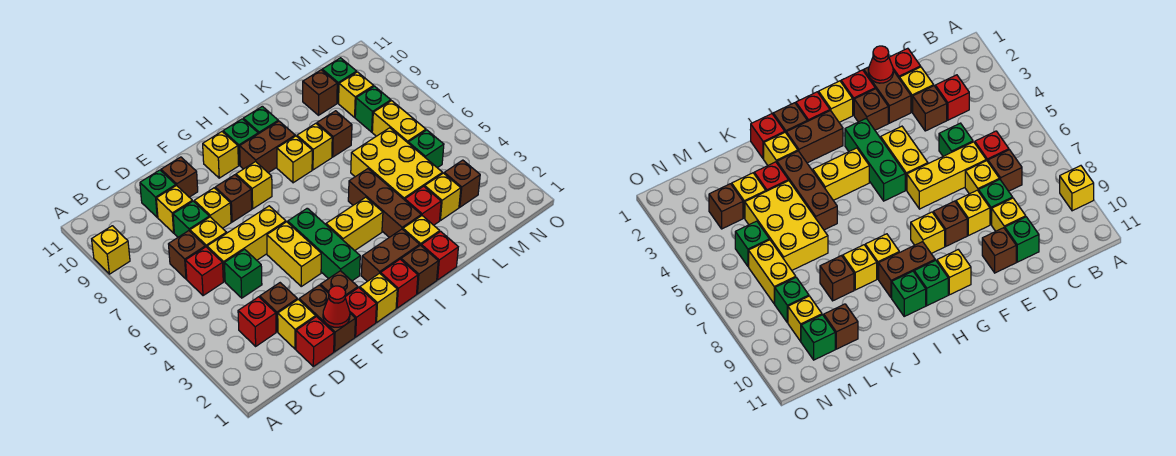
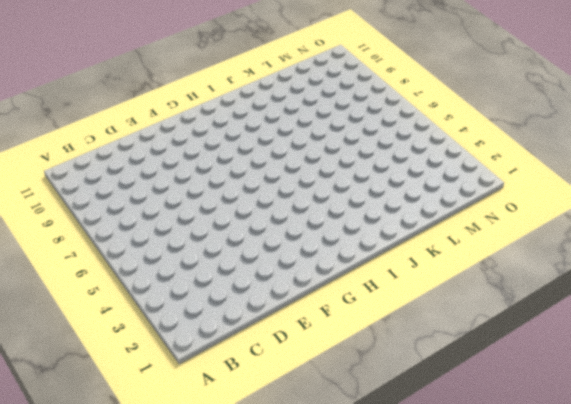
none -> yellow brick A9 level 1
none -> red brick C3 level 1
none -> red brick C6 level 1
none -> brown brick C7 level 1

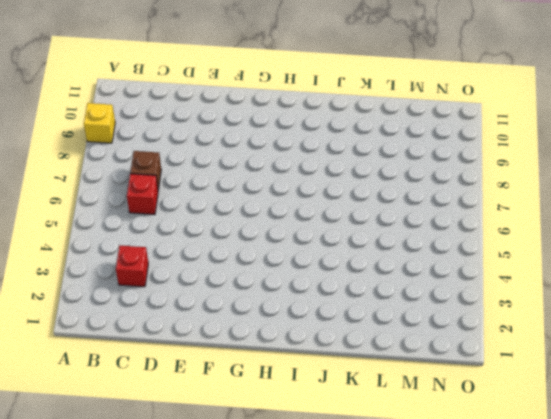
none -> red brick D1 level 1
none -> yellow brick D2 level 1
none -> brown brick D3 level 1
none -> green brick D5 level 1

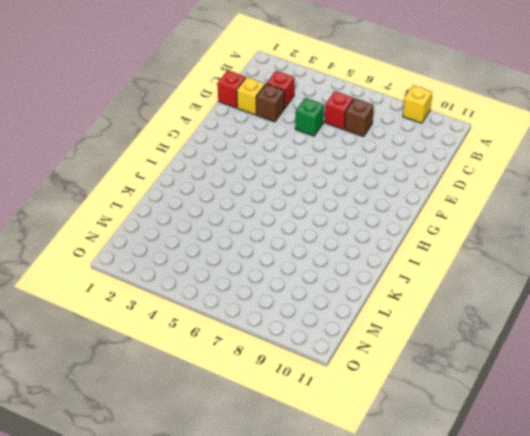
none -> yellow brick D6:F6 level 1
none -> yellow brick D7 level 1
none -> green brick D8 level 1
none -> yellow brick D9 level 1

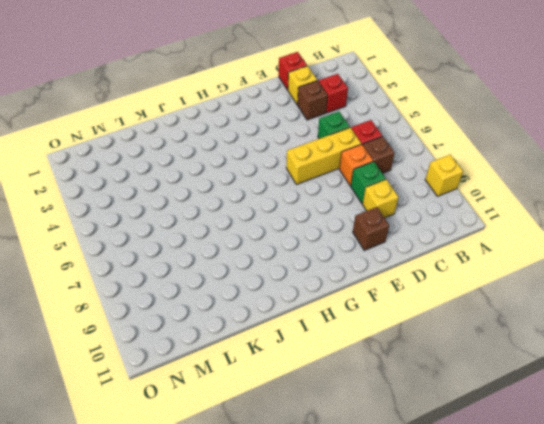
orange brick D7 level 1 -> yellow brick D7 level 1
none -> green brick D10 level 1
none -> brown brick E1:E2 level 1
none -> yellow brick E8 level 1
none -> red brick F1 level 1

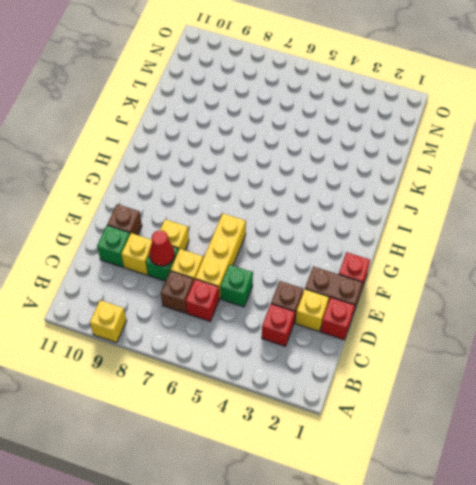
red cone D8 level 2 -> red cone E1 level 2
none -> brown brick F2 level 1
none -> yellow brick F4:F5 level 1
none -> brown brick F8 level 1
none -> yellow brick G1 level 1

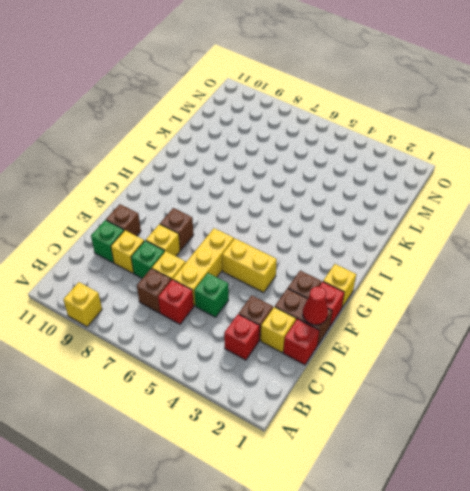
none -> green brick G3:G5 level 1
none -> yellow brick G8 level 1
none -> yellow brick G10 level 1
none -> red brick H1 level 1

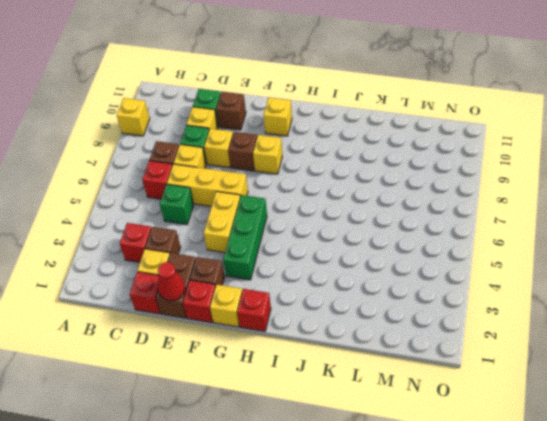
none -> brown brick H2:I2 level 1
none -> yellow brick H4:I4 level 1
none -> brown brick H9:I9 level 1
none -> green brick H10 level 1

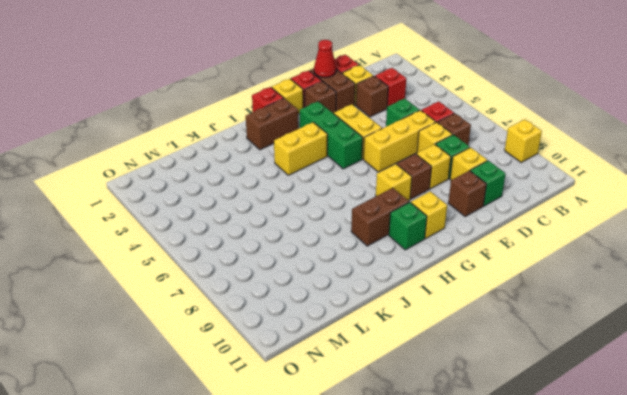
none -> brown brick I1 level 1
none -> yellow brick I8 level 1
none -> green brick I10 level 1
none -> red brick J1 level 1

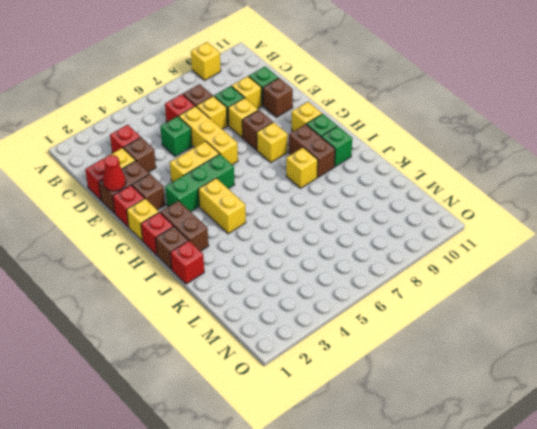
none -> yellow brick J2 level 1
none -> brown brick J3:J5 level 1
none -> yellow brick J8 level 1
none -> red brick K3 level 1

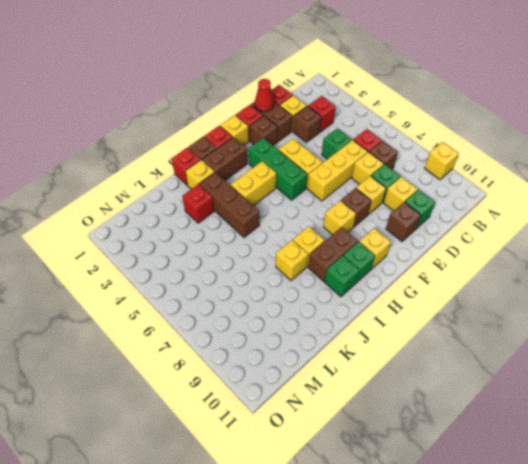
none -> yellow brick K4:L6 level 1
none -> brown brick K8 level 1
none -> yellow brick L3 level 1
none -> brown brick L10 level 1

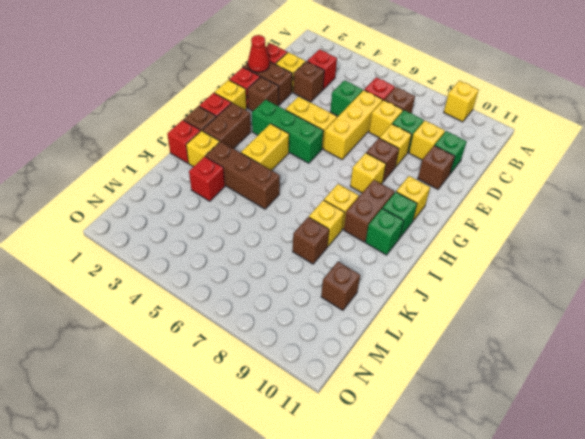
none -> yellow brick K4:L6 level 1
none -> yellow brick L3 level 1
none -> brown brick M3 level 1
none -> green brick M5 level 1

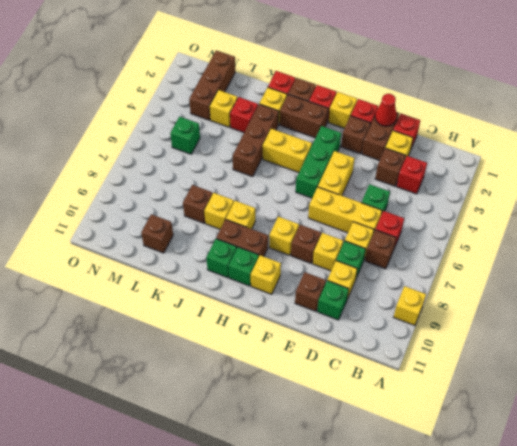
brown brick M1:M3 level 1 -> brown brick M3 level 1
none -> yellow brick K4:L6 level 1
none -> yellow brick M6:M7 level 1
none -> green brick M8 level 1
none -> yellow brick M9 level 1

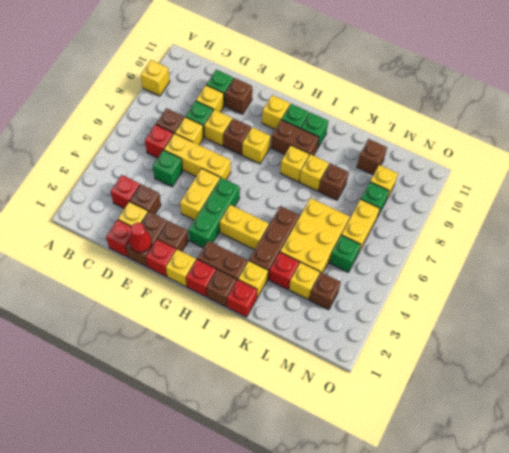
none -> green brick M10 level 1

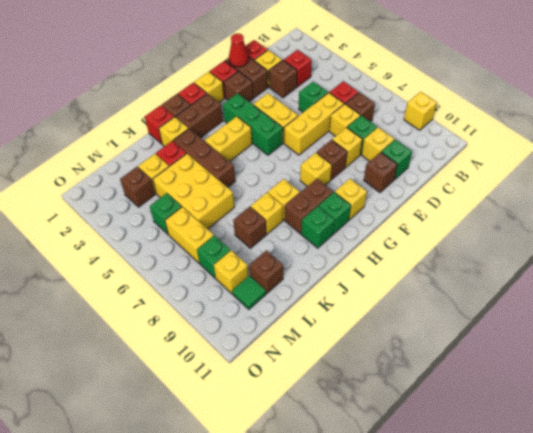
green tile M10 level 1 -> green brick M10 level 1

